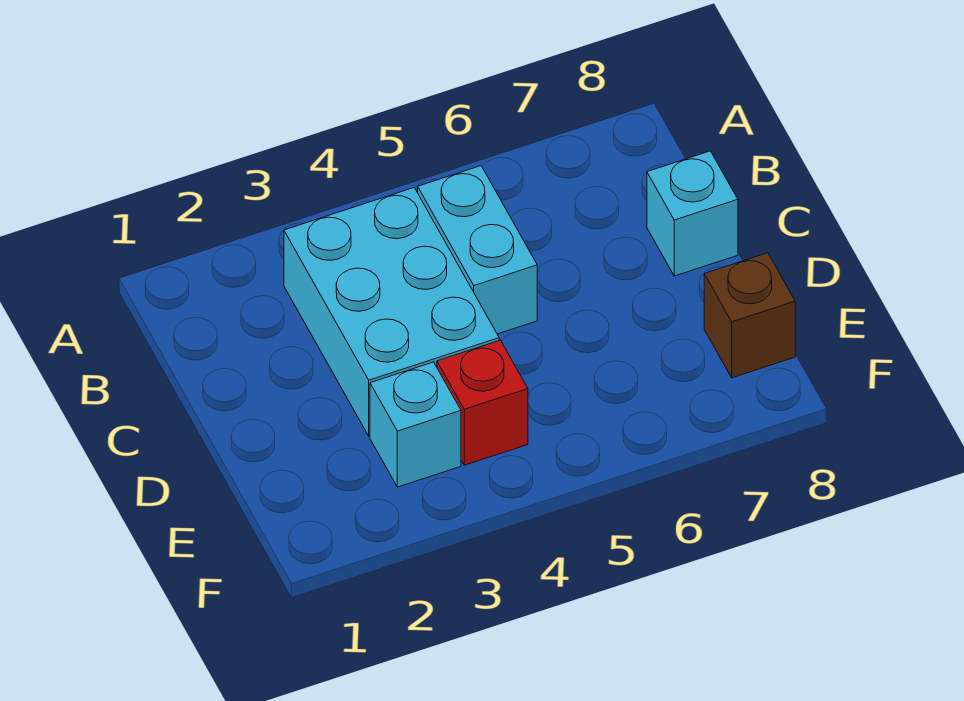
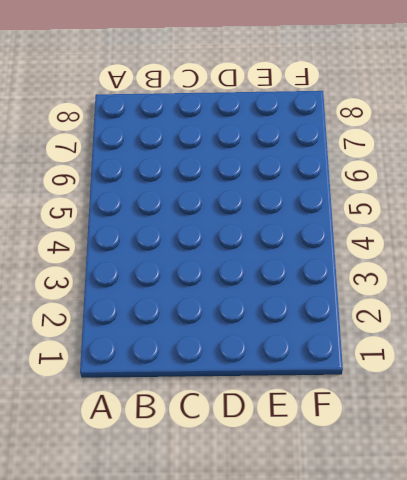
none -> cyan brick B3:D4 level 1
none -> cyan brick B5:C5 level 1

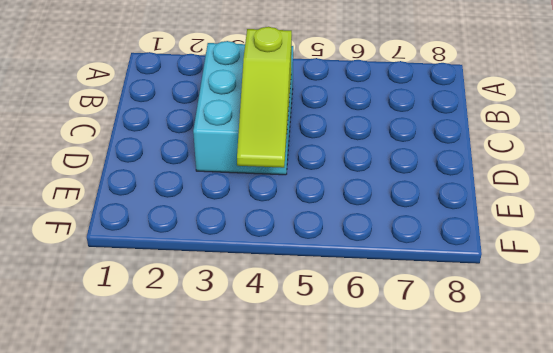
lime slope C4:E4 level 2 top C -> none
none -> cyan brick B5:C5 level 1
none -> cyan brick C8 level 1

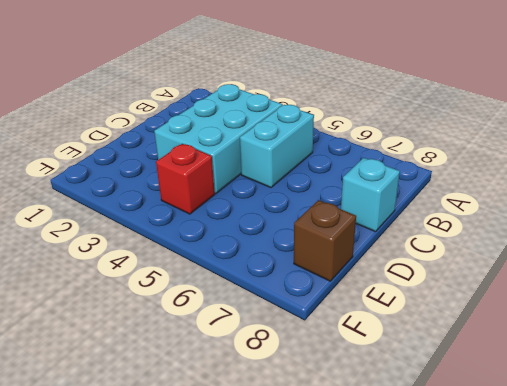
none -> cyan brick E3 level 1

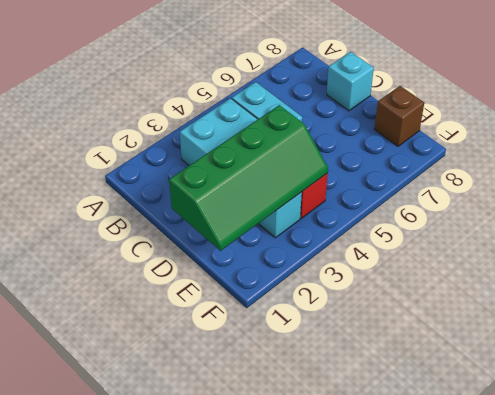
green slope D1:E4 level 2 top D -> none

